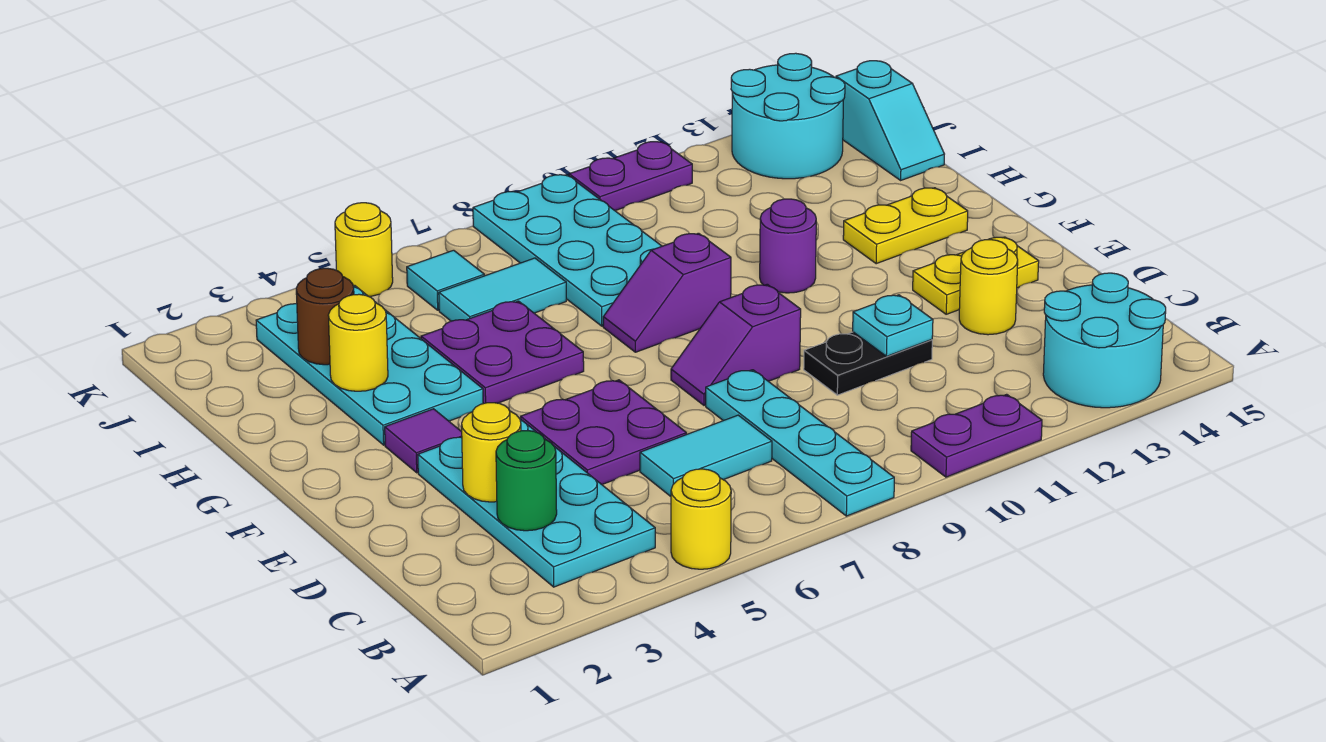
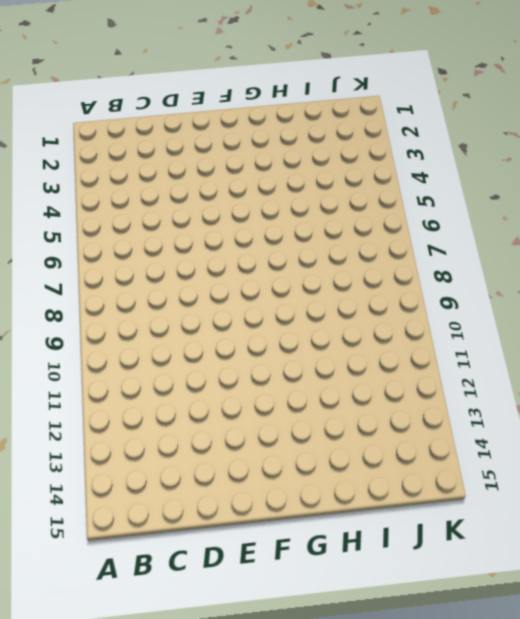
none -> yellow round brick A5 level 1
none -> cyan plate A8:D8 level 1
none -> purple plate A10:A11 level 1

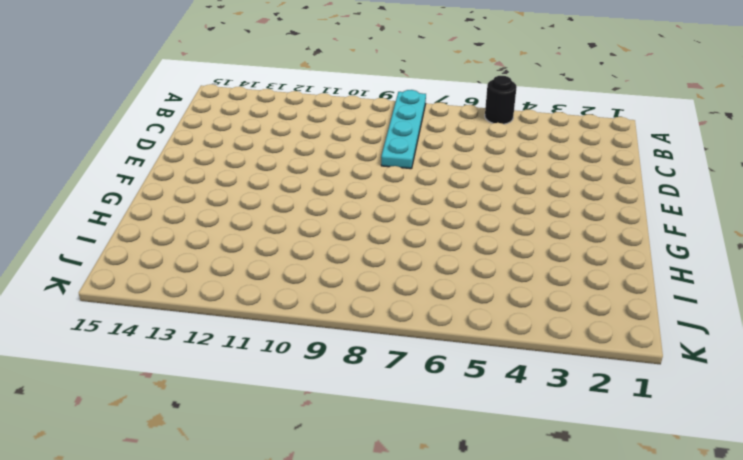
black round brick A5 level 1 -> yellow round brick A5 level 1
none -> purple plate A10:A11 level 1
none -> cyan round brick A13:B14 level 1
none -> cyan plate B3:E4 level 1

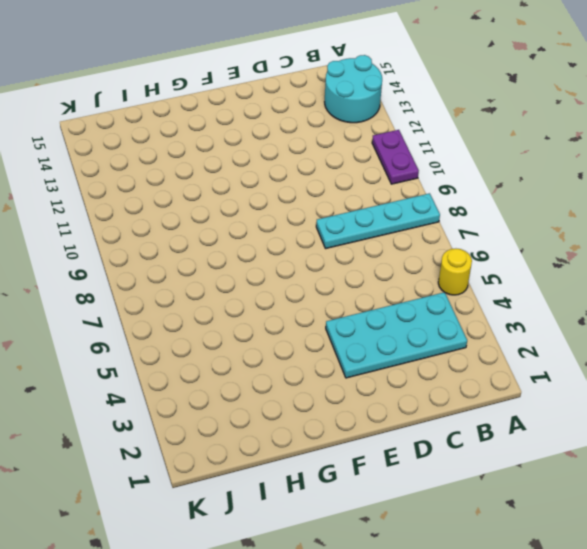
none -> cyan tile C6:C7 level 1
none -> purple plate D5:E6 level 1
none -> black plate D10:D11 level 1

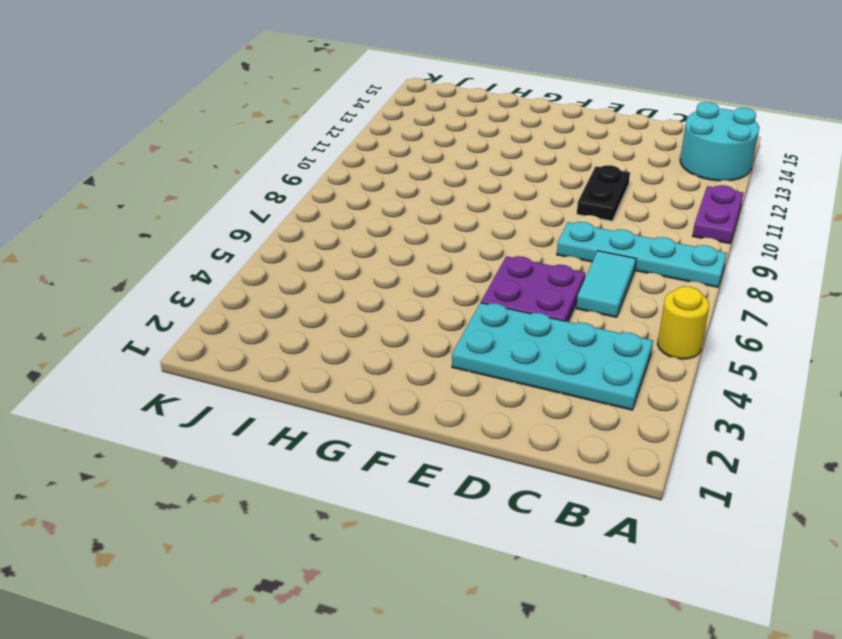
none -> yellow round brick D13 level 1
none -> purple slope E8:E9 level 1 top 9
none -> yellow plate E13:E14 level 1

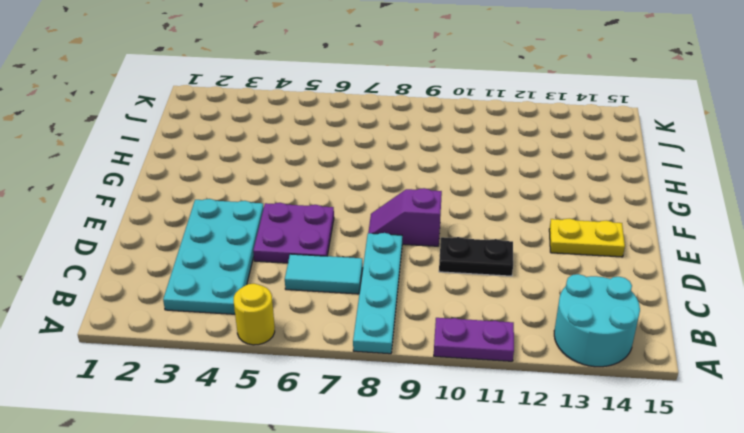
none -> yellow round brick D13 level 1
none -> purple tile F3 level 1
none -> cyan plate G3:J4 level 1

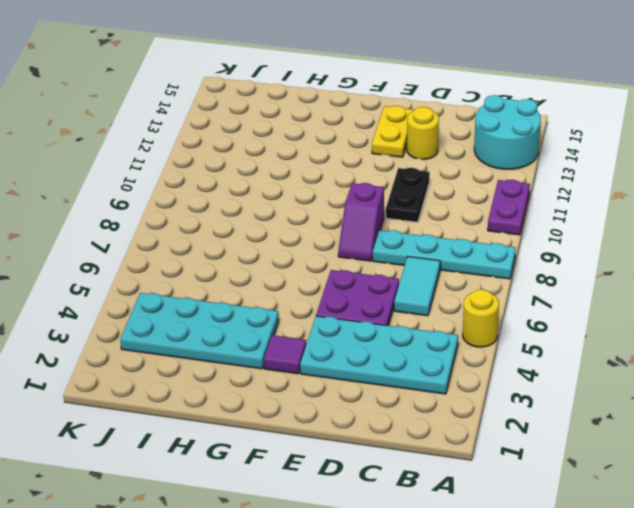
none -> purple plate G5:H6 level 1
none -> purple slope G8:G9 level 1 top 9
none -> purple round brick G11 level 1

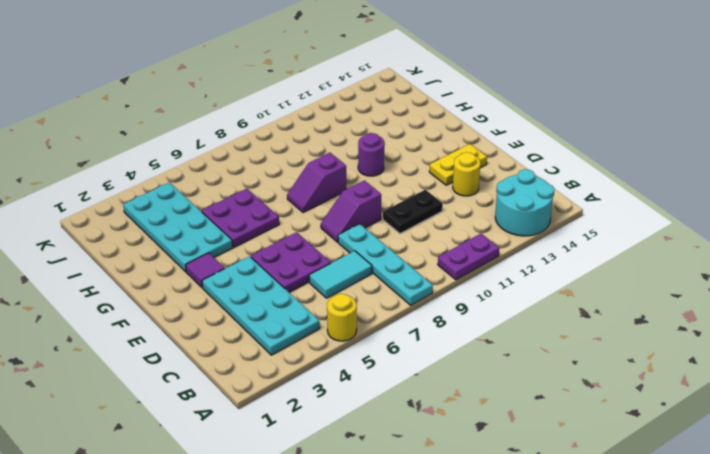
none -> yellow plate G13:G14 level 1
none -> cyan plate H8:K9 level 1
none -> cyan tile I6:I7 level 1

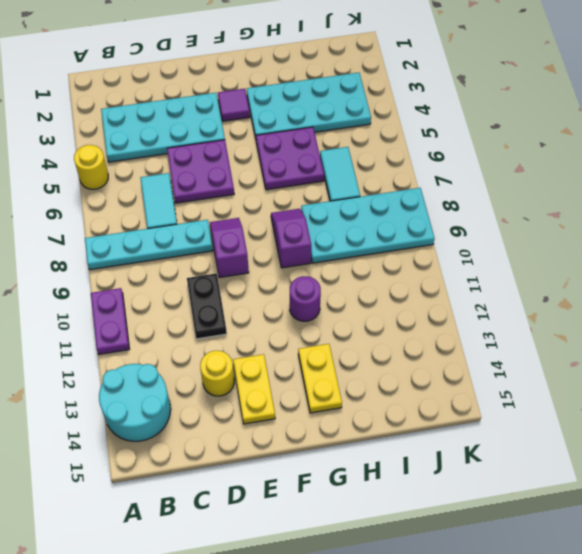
none -> cyan slope I15:J15 level 1 top J
none -> cyan tile J6 level 1
none -> cyan round brick J13:K14 level 1

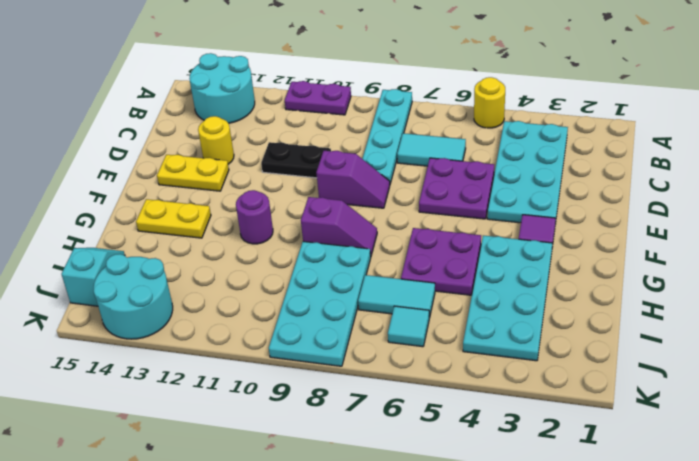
none -> yellow round brick K5 level 1
none -> purple plate K10:K11 level 1
none -> green round brick C3 level 2

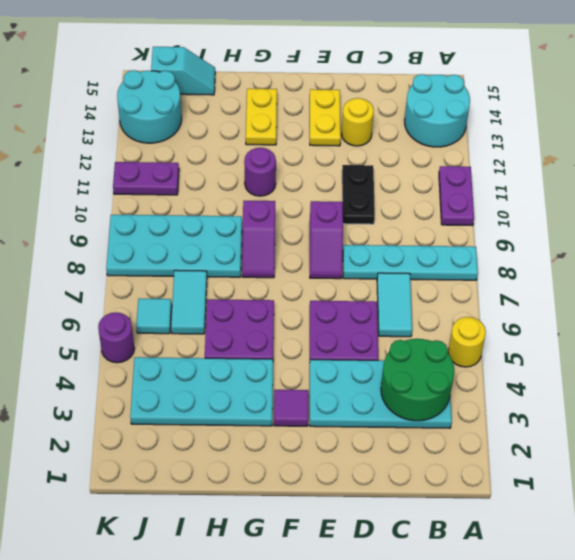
green round brick B3:C4 level 2 -> green round brick C3 level 2
purple plate J11:K11 level 1 -> purple plate K10:K11 level 1
purple round brick K5 level 1 -> yellow round brick K5 level 1
none -> yellow round brick D3 level 2
none -> cyan plate D11 level 2
none -> yellow round brick H3 level 2

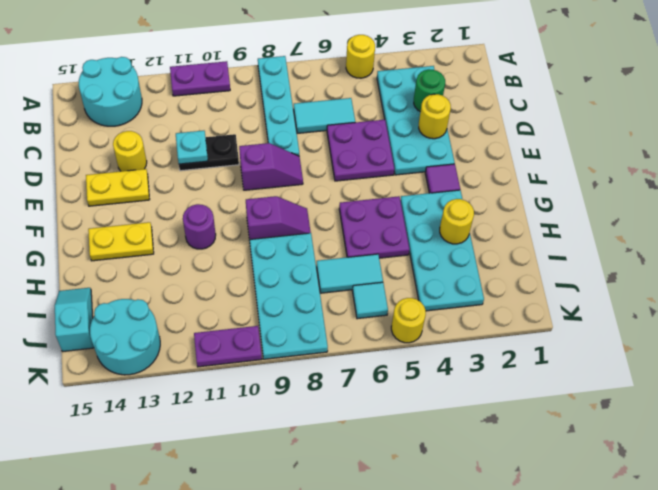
none -> brown round brick I3 level 2

